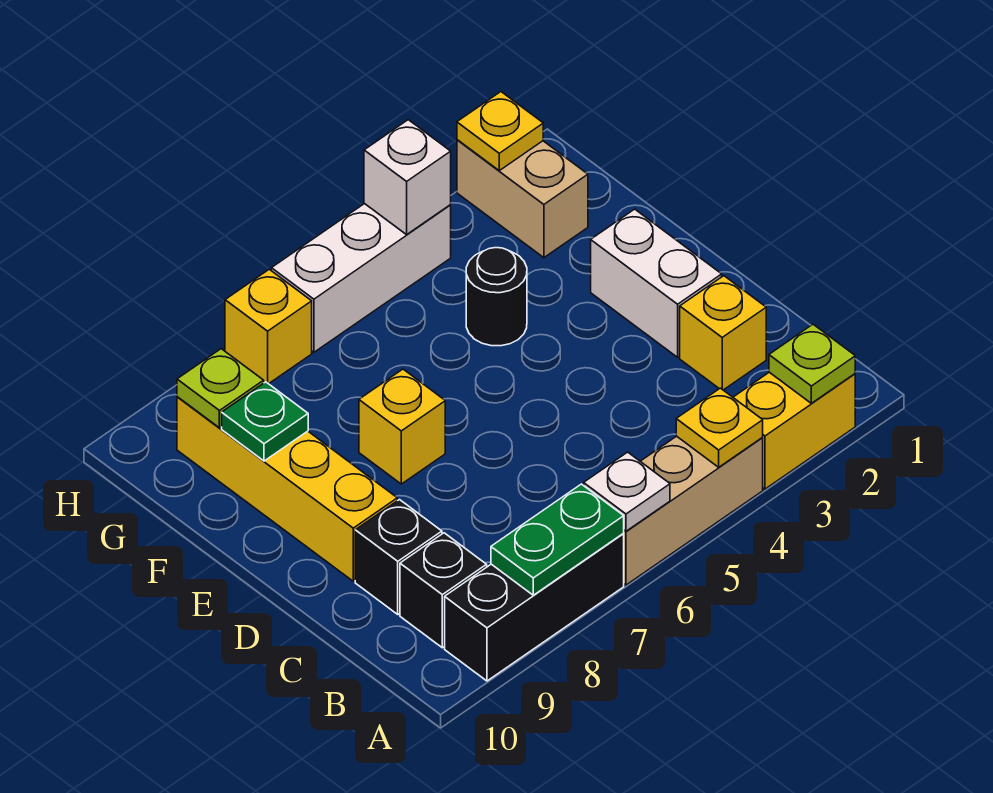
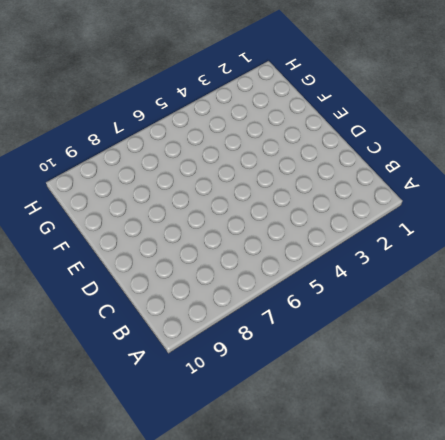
none -> yellow brick A2:A3 level 1
none -> tan brick A4:A6 level 1
none -> black brick A7:A9 level 1

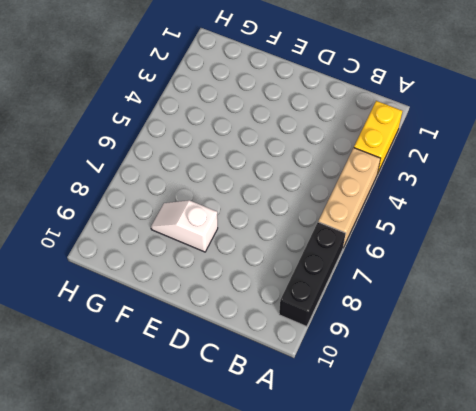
white slope E8:F8 level 1 top E -> none
none -> black brick B9 level 1
none -> yellow brick C2 level 1
none -> black brick C9 level 1

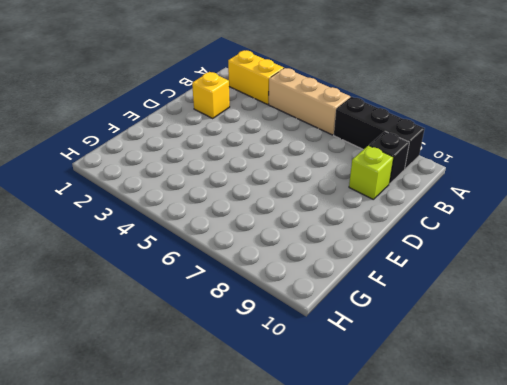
lime brick C9 level 1 -> black brick C9 level 1
none -> white brick D2:E2 level 1
none -> yellow brick D9:G9 level 1
none -> yellow brick E7 level 1

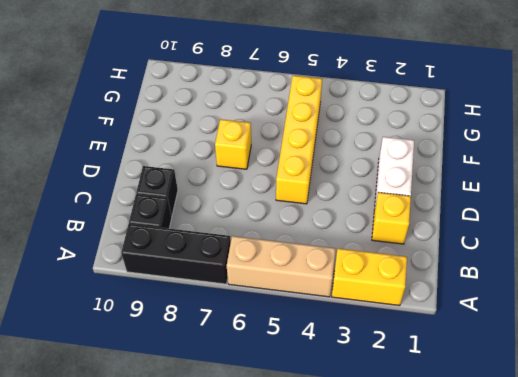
yellow brick D5:G5 level 1 -> yellow brick D9:G9 level 1
none -> black round brick F4 level 1
none -> tan brick G2:H2 level 1
none -> white brick H4:H6 level 1

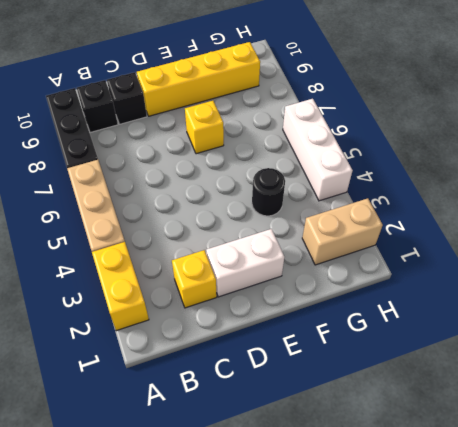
none -> yellow brick H7 level 1
none -> lime plate A2 level 2
none -> yellow plate A4 level 2

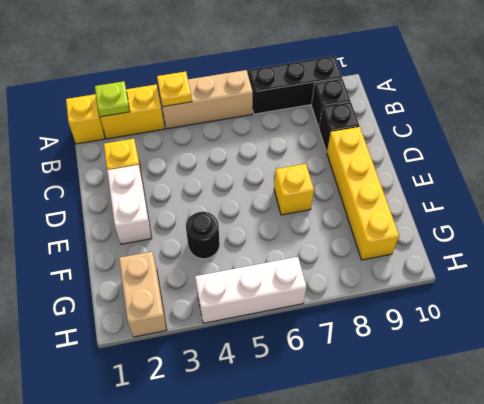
yellow brick A1 level 1 -> yellow brick H7 level 1
none -> white plate A6 level 2
none -> green plate A7:A8 level 2
none -> green plate F9 level 2

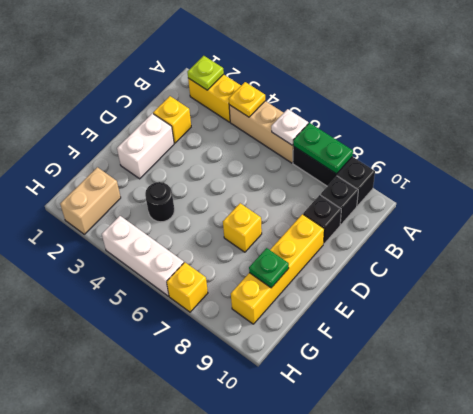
none -> lime plate G9 level 2
none -> yellow plate H2 level 2
none -> white brick H4 level 2

